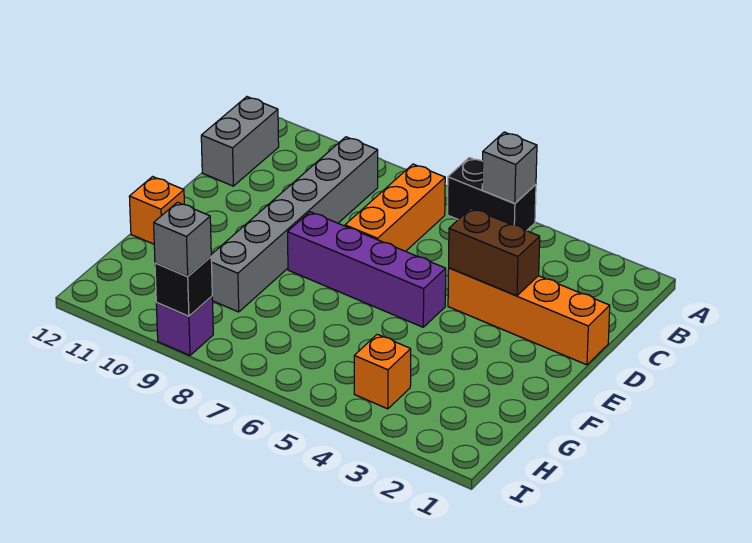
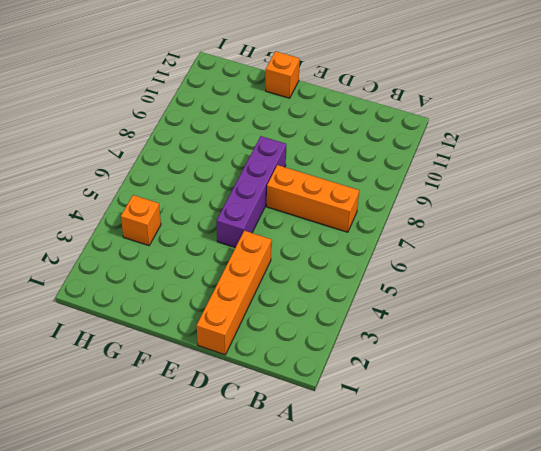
none -> black brick A5:A6 level 1
none -> grey brick B9:G9 level 1
none -> grey brick B12:C12 level 1

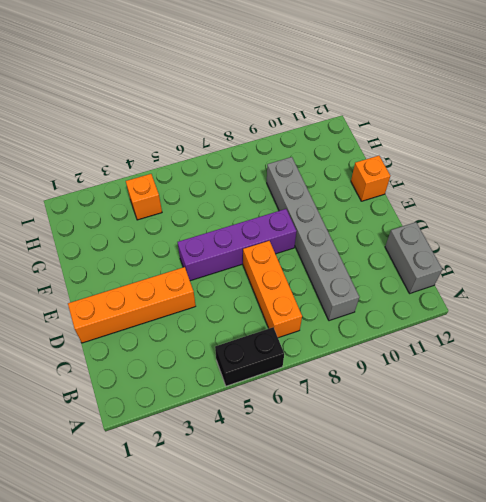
none -> purple brick I9 level 1
none -> grey brick A5 level 2
none -> brown brick D3:D4 level 2

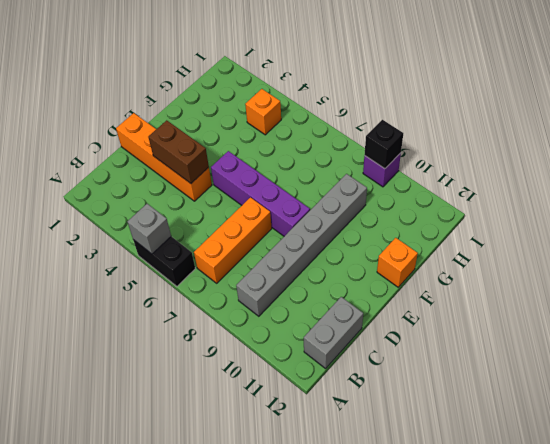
none -> grey brick I9 level 3

